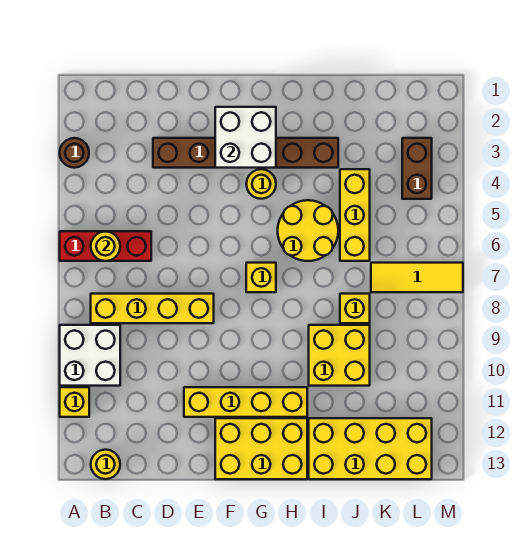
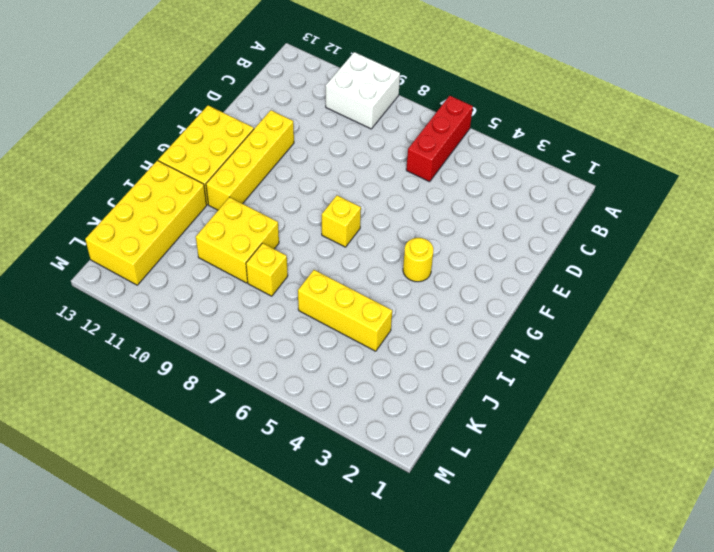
none -> brown round brick A3 level 1
none -> yellow brick A11 level 1
none -> yellow brick B8:E8 level 1

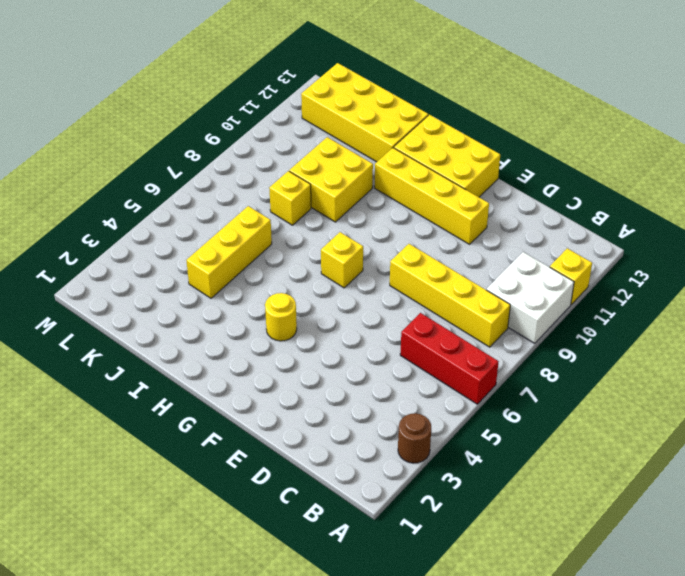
none -> yellow round brick B13 level 1
none -> brown brick D3:I3 level 1
none -> yellow round brick H5:I6 level 1

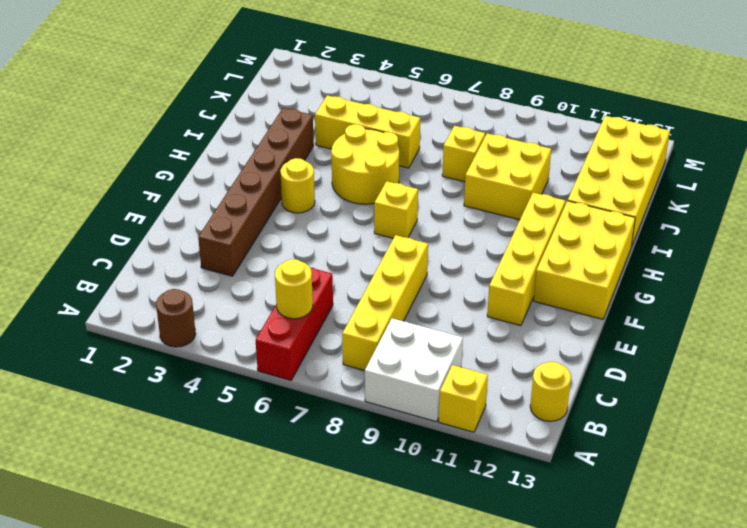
none -> yellow tile K7:M7 level 1
none -> brown brick L3:L4 level 1
none -> white brick F2:G3 level 2

